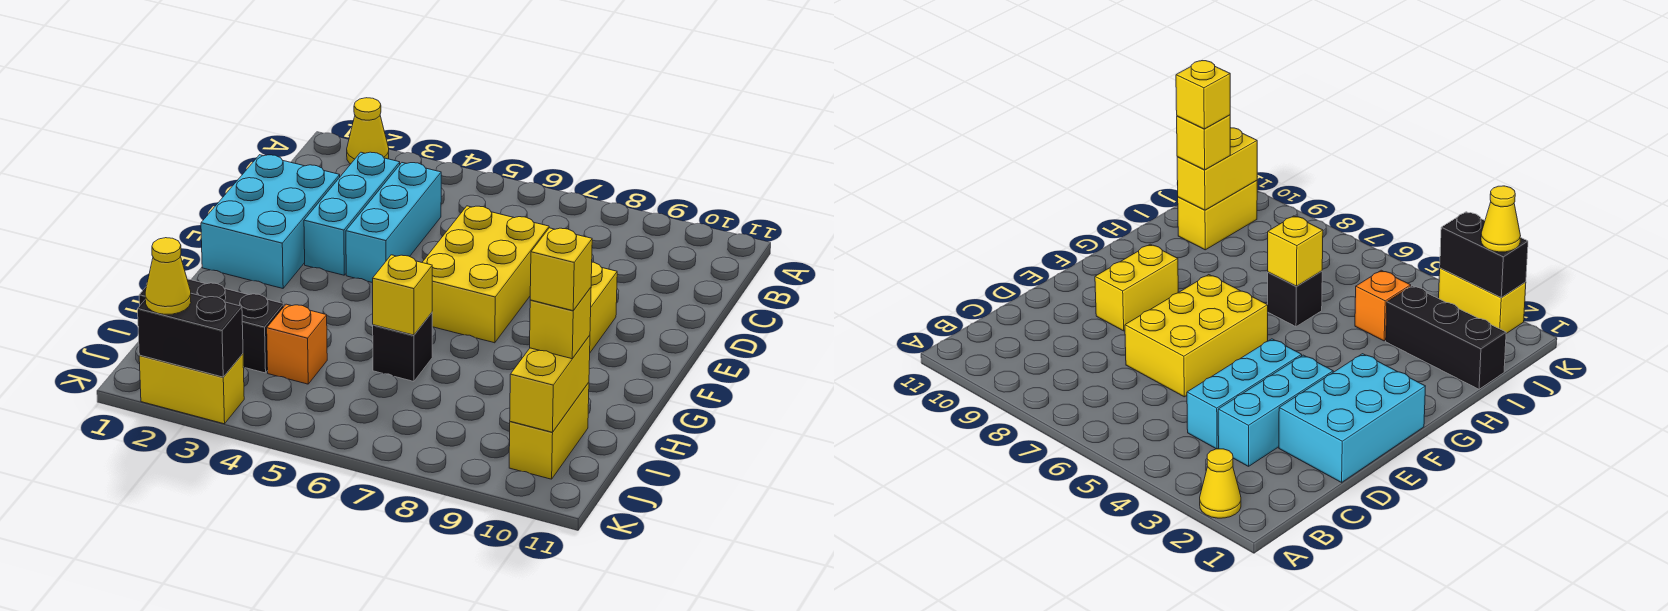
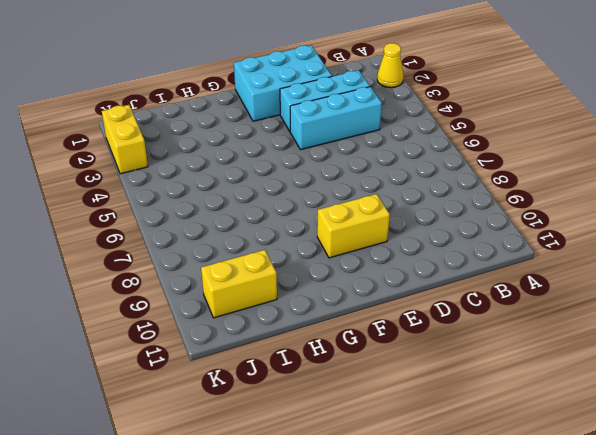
none -> yellow brick D6:F7 level 1
none -> black brick H6 level 1
none -> black brick I1:I3 level 1

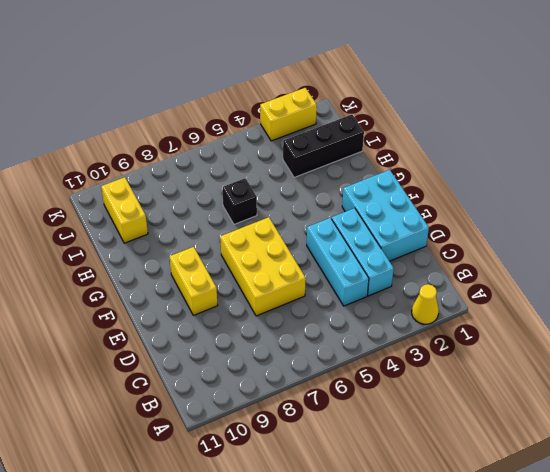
none -> orange brick I4 level 1
none -> yellow brick H6 level 2
none -> yellow brick I10:J10 level 2

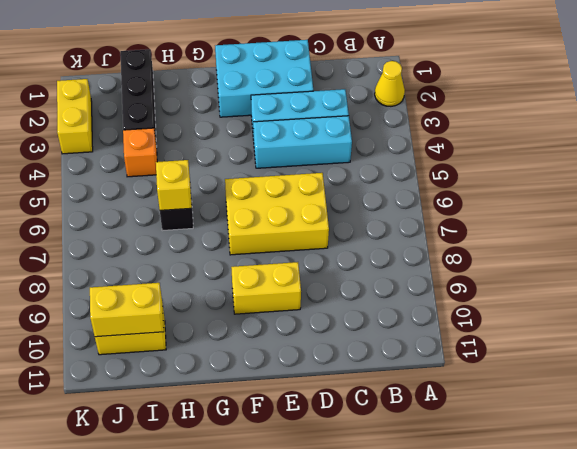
none -> black brick K2:K3 level 2
none -> yellow brick I10 level 3
none -> yellow cone K2 level 3

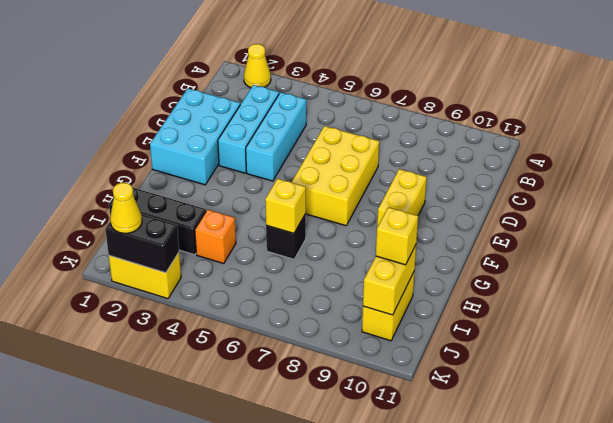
none -> yellow brick I10 level 4

